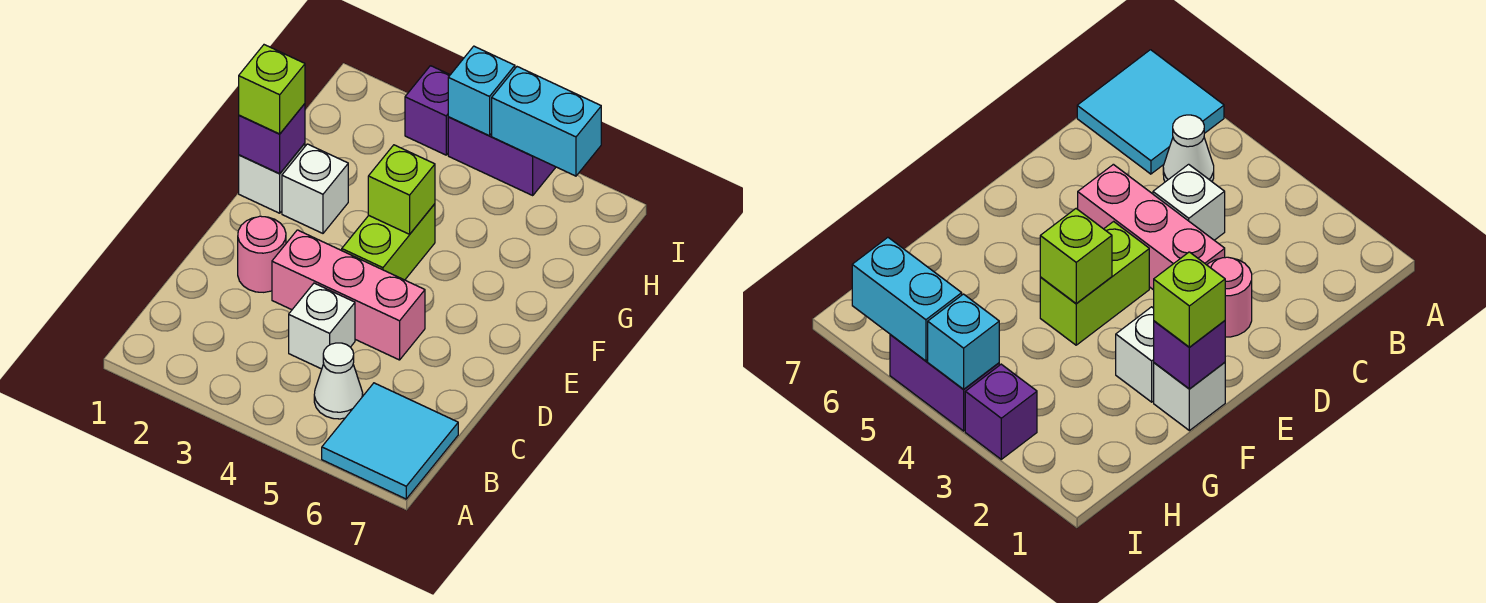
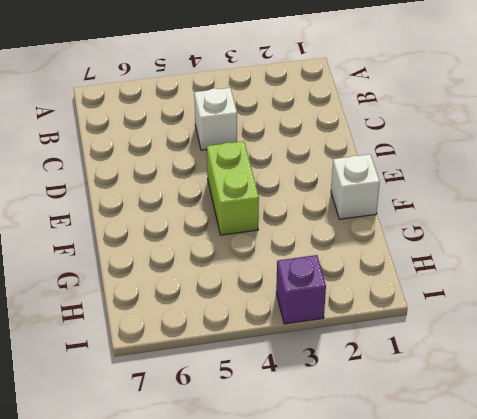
none -> cyan tile A6:B7 level 1
none -> white cone B5 level 1
none -> pink round brick D2 level 1

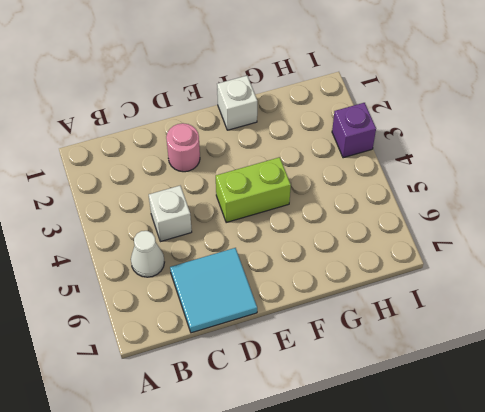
cyan tile C6:D7 level 1 -> cyan tile A6:B7 level 1
none -> pink brick D3:D5 level 1
none -> white brick F2 level 1
none -> purple brick I4:I5 level 1

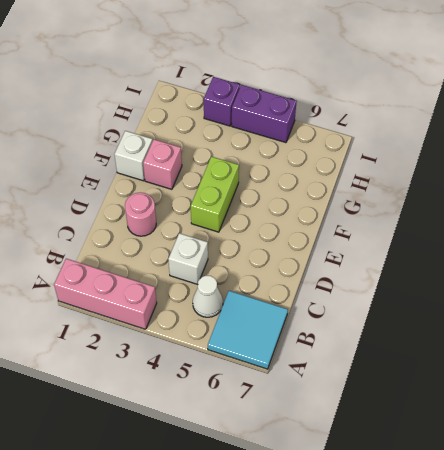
pink brick A1:A3 level 1 -> pink brick D3:D5 level 1
pink brick F2 level 1 -> white brick F2 level 1
none -> purple brick F1 level 2
none -> lime brick F4 level 2
none -> cyan brick I4 level 2

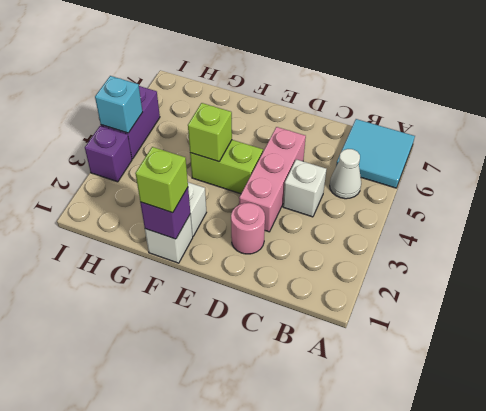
none -> cyan brick I5:I6 level 2

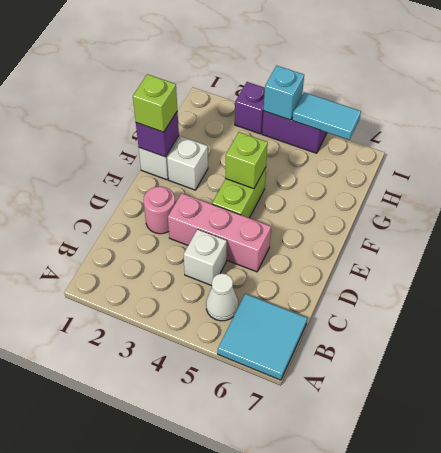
cyan tile I5:I6 level 2 -> cyan brick I5:I6 level 2

